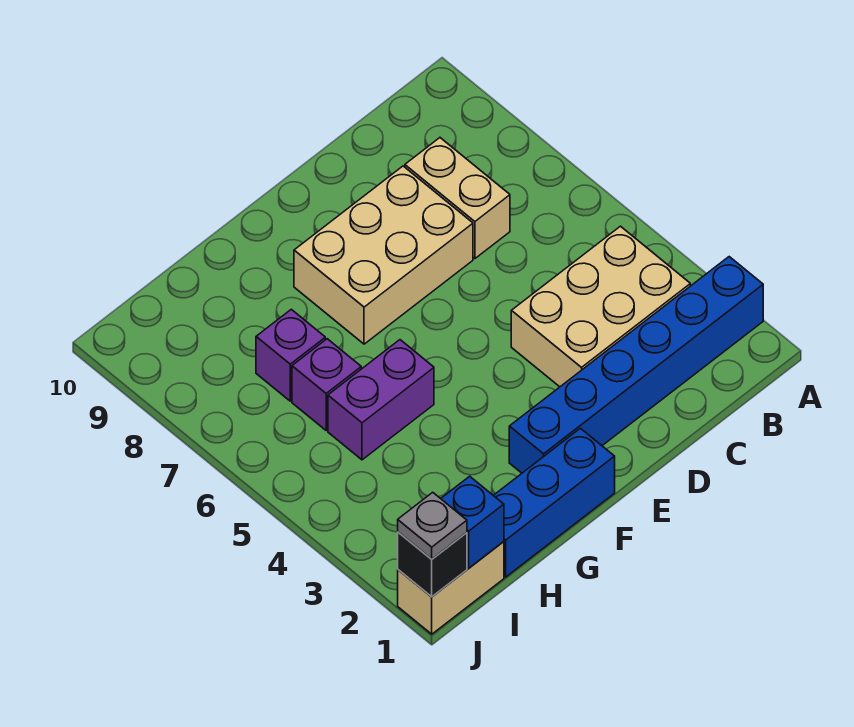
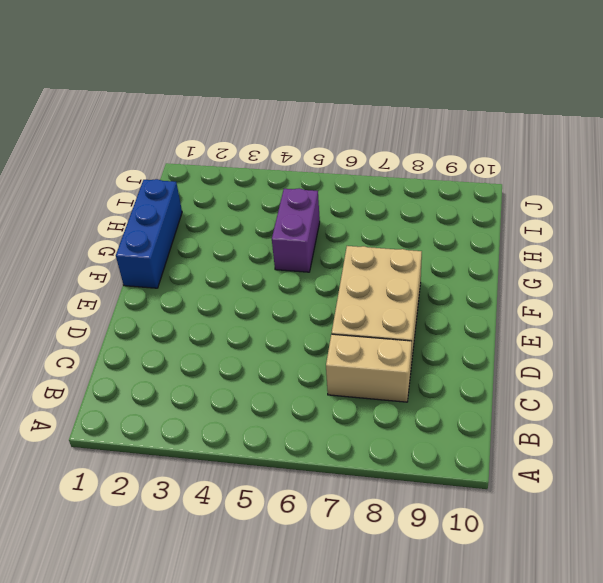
none -> blue brick A2:F2 level 1
none -> tan brick B3:D4 level 1
none -> purple brick H6 level 1

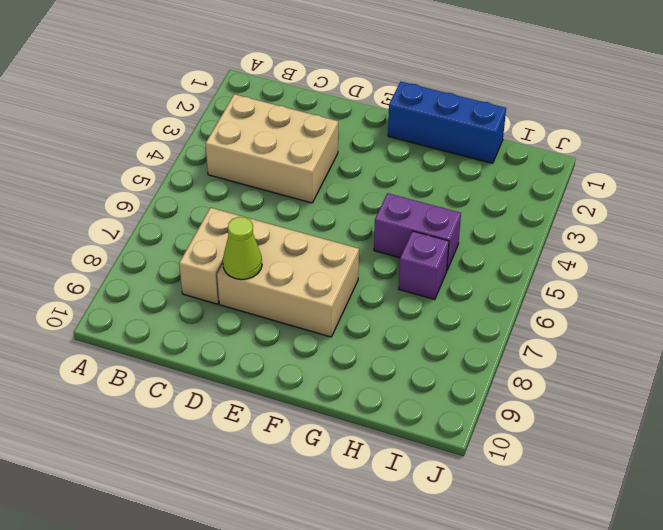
lime cone D8 level 2 -> none
none -> blue brick A2:F2 level 1
none -> purple brick H7 level 1
none -> tan brick I1:J1 level 1

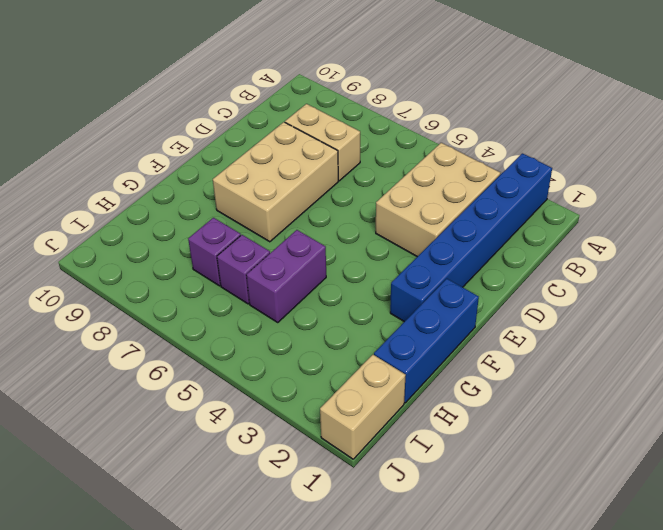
none -> blue brick I1 level 2
none -> black brick J1 level 2
none -> grey plate J1 level 3

